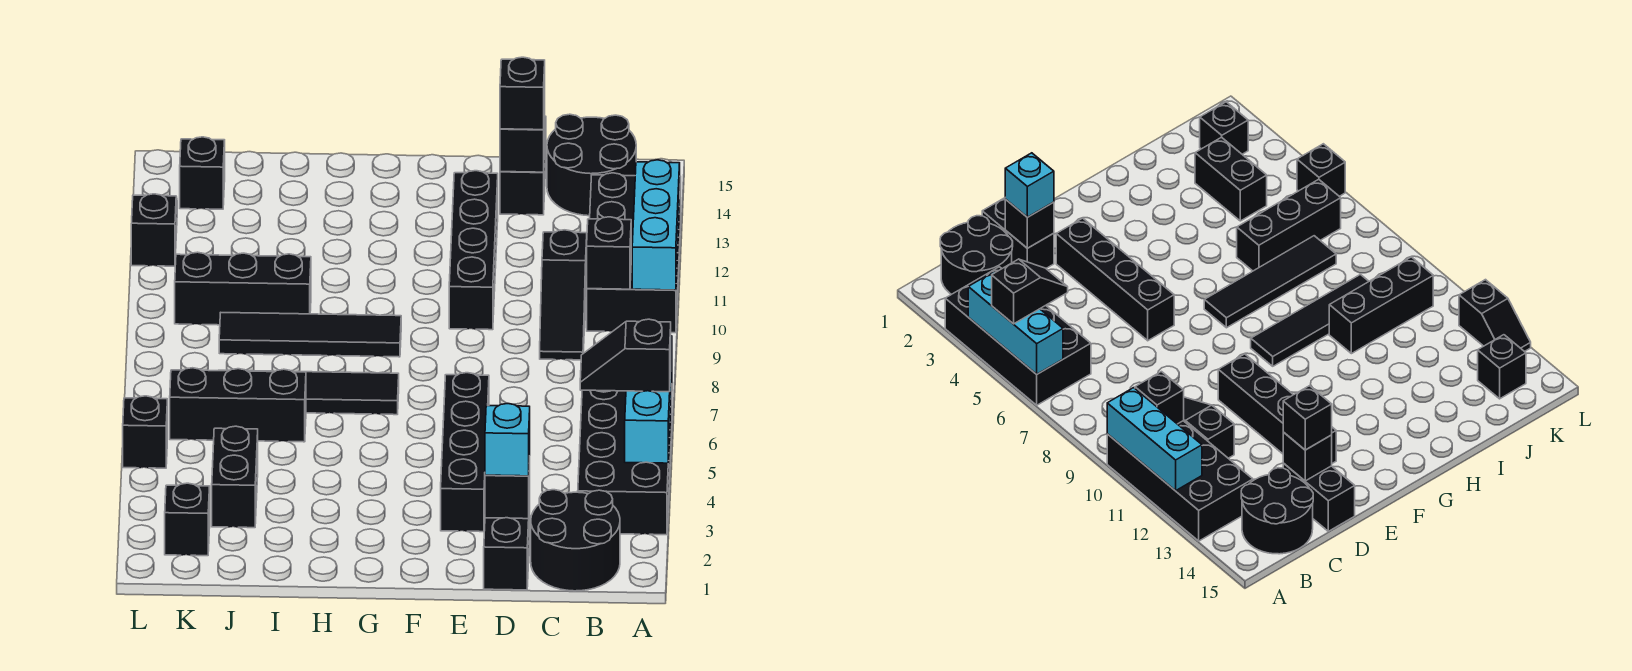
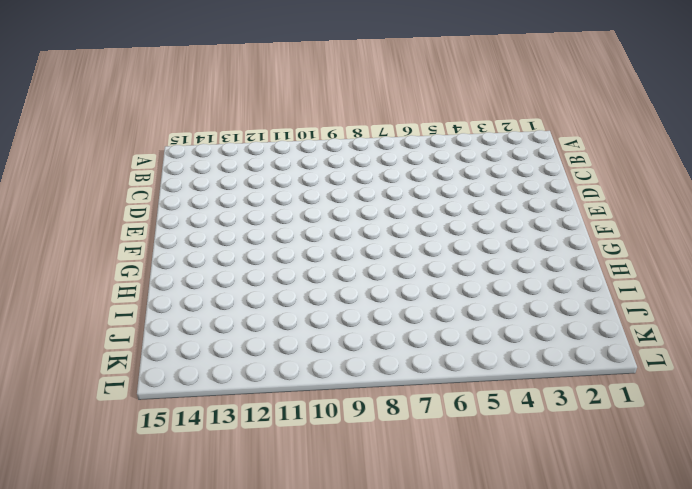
none -> black brick A3:B6 level 1
none -> black brick A10:B13 level 1
none -> black round brick B1:C2 level 1

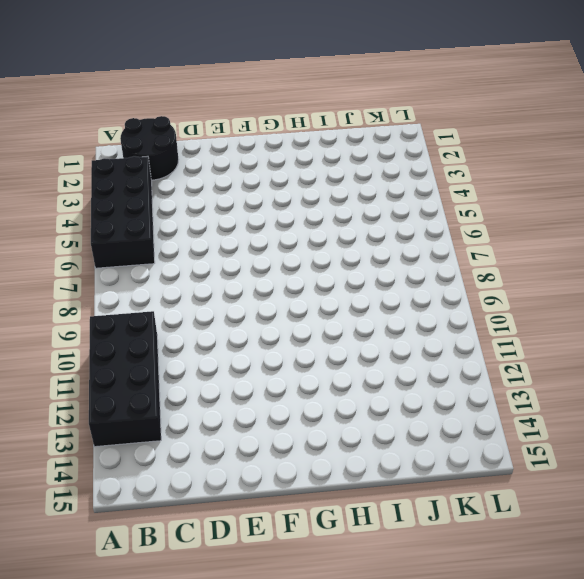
none -> black round brick B14:C15 level 1
none -> black slope C9:C11 level 1 top 11
none -> black brick D1:D2 level 1

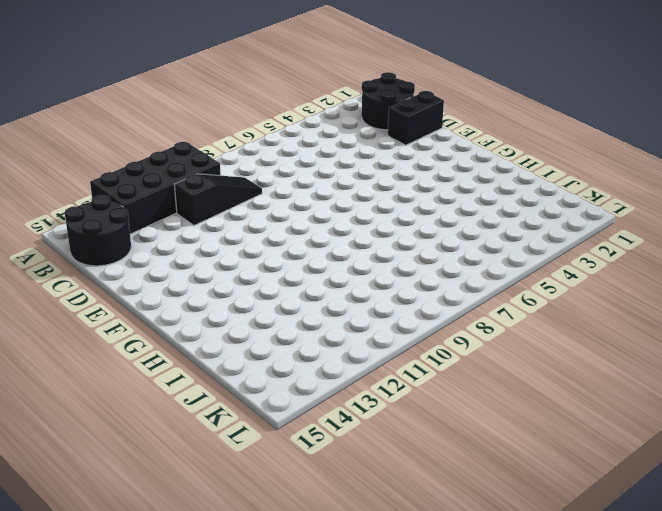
none -> black brick A3:B6 level 1
none -> black brick D14:D15 level 1
none -> black brick E3:E6 level 1

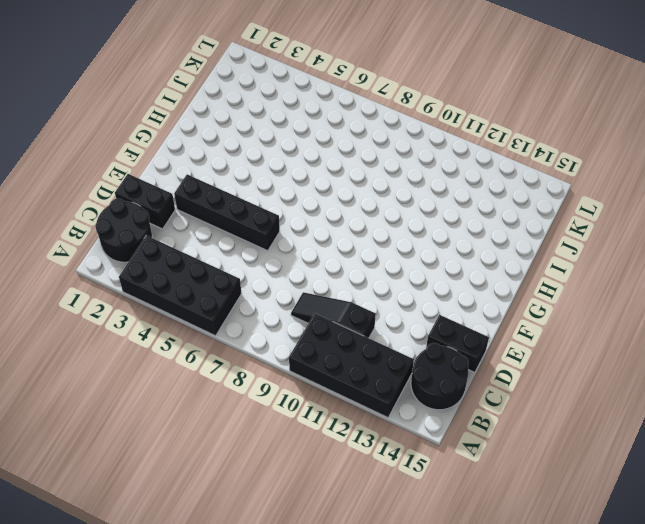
none -> black brick E10:E13 level 1
none -> black tile G7:J7 level 1
none -> black tile G9:J9 level 1

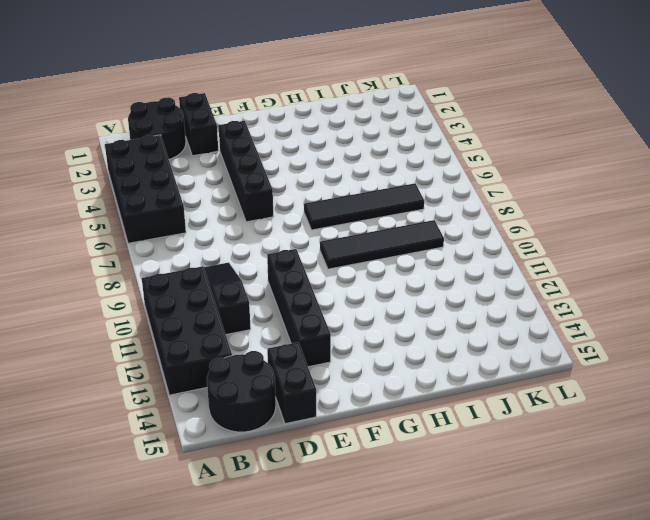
none -> black brick I6:K6 level 1
none -> black brick I10:K10 level 1
none -> black brick J3:J4 level 1

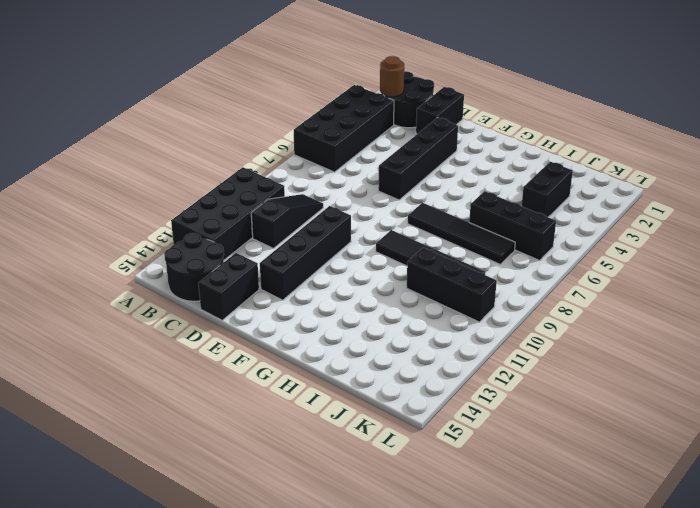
brown round brick B2 level 2 -> none
none -> black brick K2 level 1
none -> black brick K14 level 1
none -> black brick L5 level 1

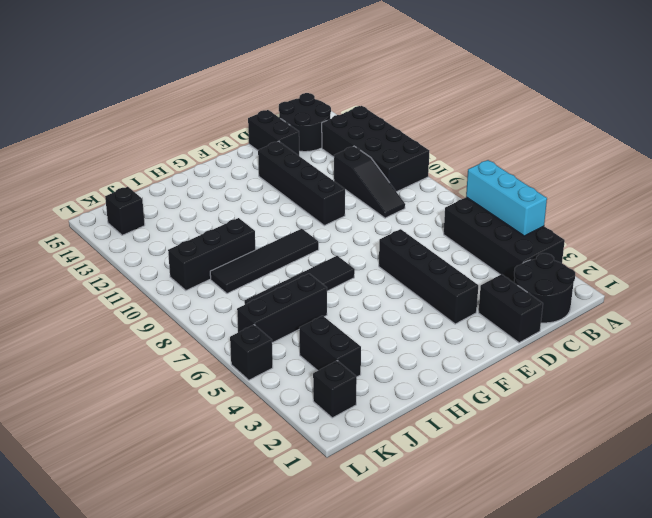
none -> black slope L12:L13 level 1 top 12
none -> cyan brick A10:A12 level 2
none -> black brick B10 level 2

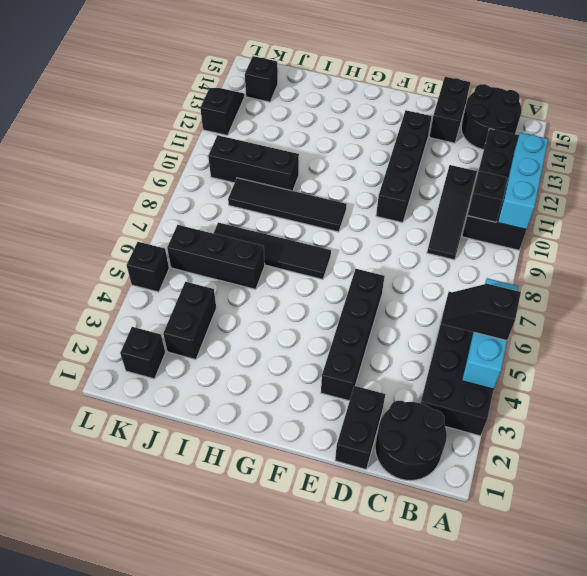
none -> black brick D2 level 2
none -> black brick D14 level 2
none -> cyan brick D2 level 3

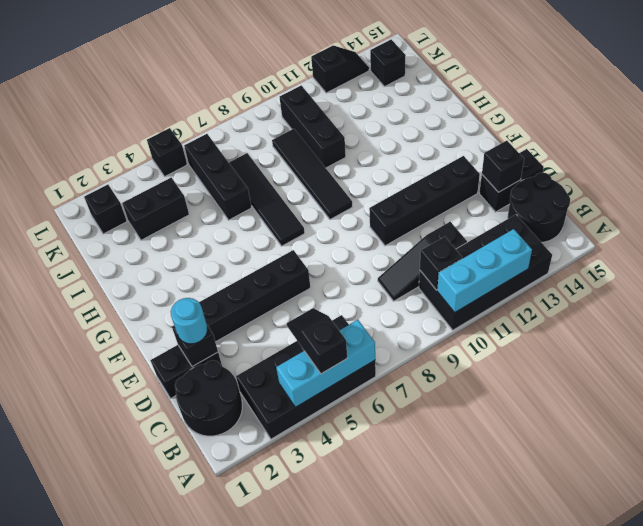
cyan round brick D2 level 3 -> cyan brick D2 level 3
none -> black brick D14 level 3

